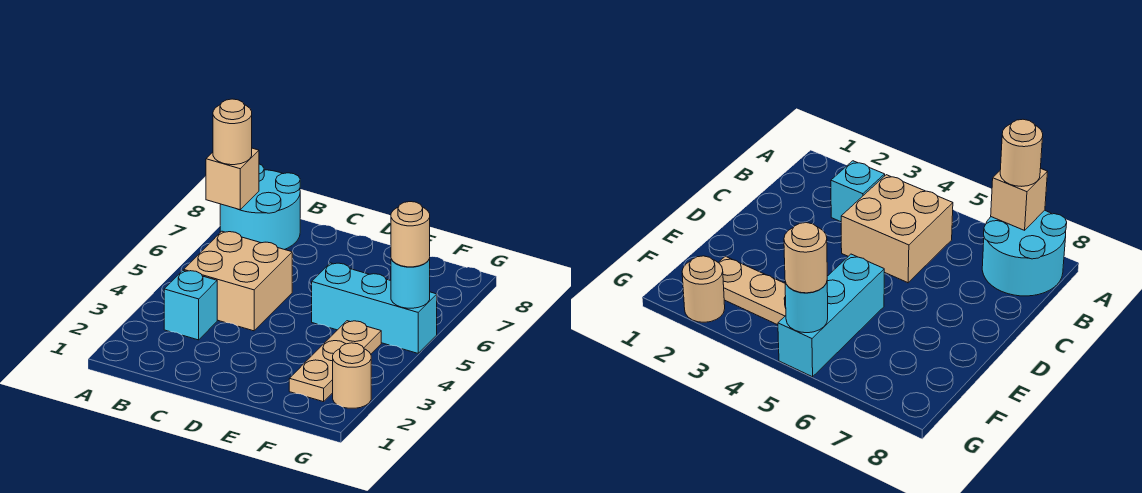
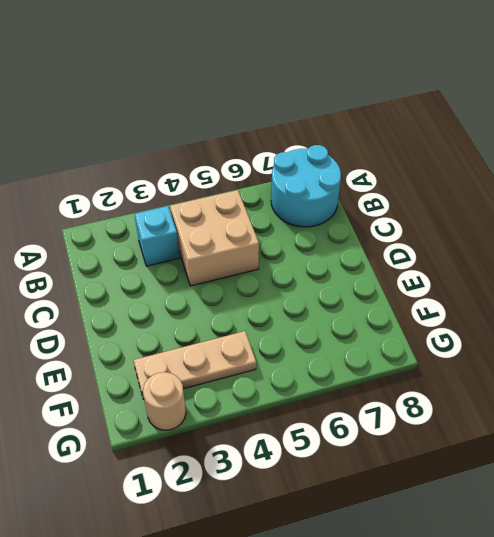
none -> cyan brick E5:G5 level 1
none -> tan brick A7 level 2

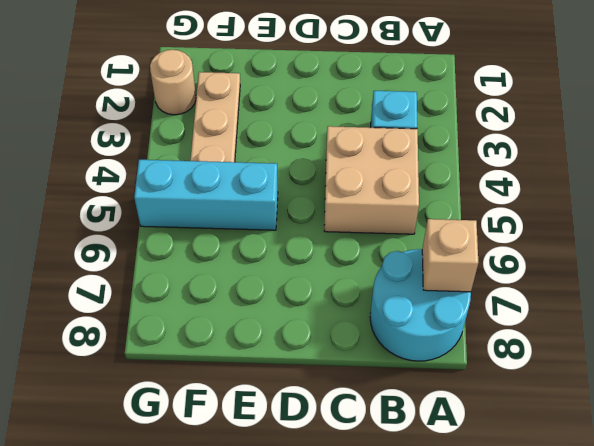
none -> cyan round brick G5 level 2
none -> tan round brick A7 level 3

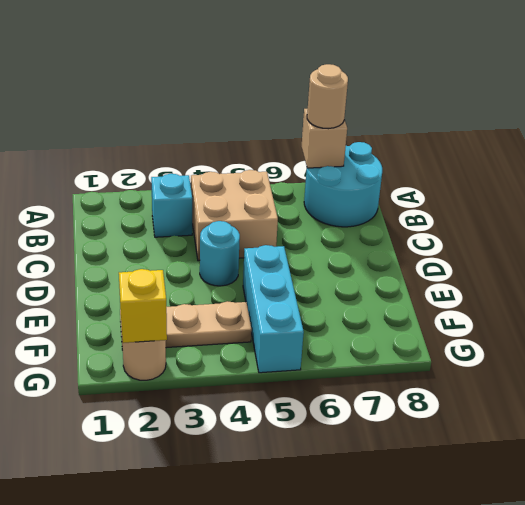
cyan round brick D4 level 1 -> cyan round brick G5 level 2
yellow brick G2 level 2 -> none
none -> tan round brick G5 level 3

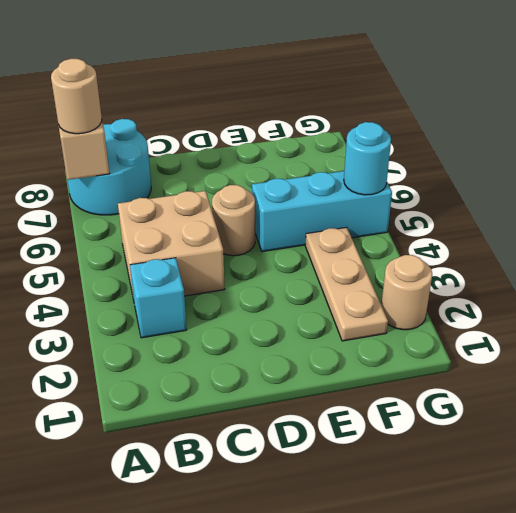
tan round brick D5 level 1 -> tan round brick G5 level 3

